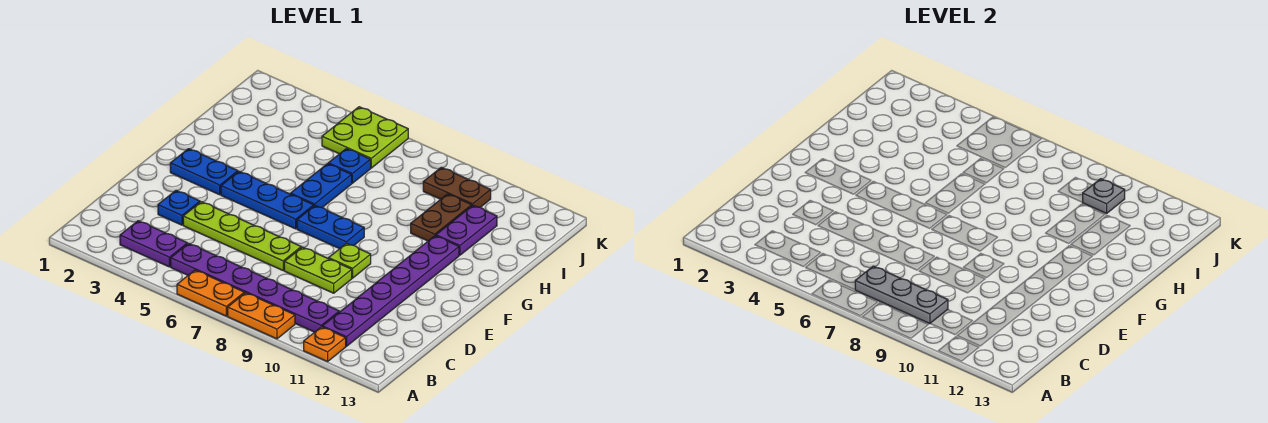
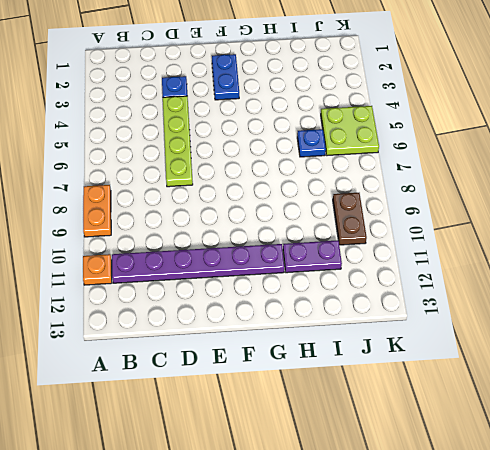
none -> orange plate A6:A7 level 1
none -> purple plate B3:B4 level 1
none -> purple plate B5:B10 level 1

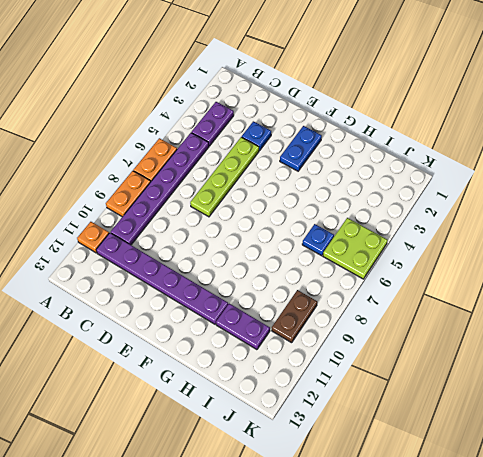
none -> lime plate D8:D9 level 1
none -> lime plate E9 level 1
none -> blue plate F4:F6 level 1

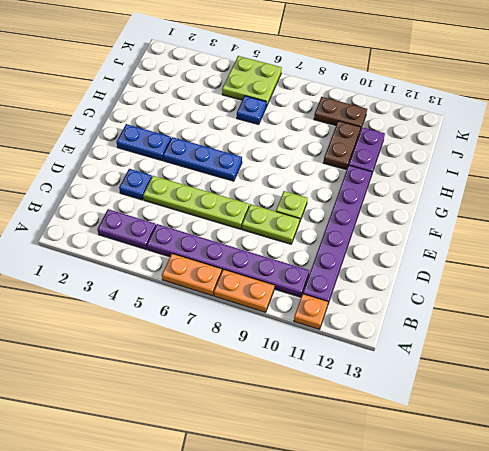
none -> blue plate F7:F8 level 1
none -> blue plate G6:H6 level 1
none -> grey plate B7:B9 level 2

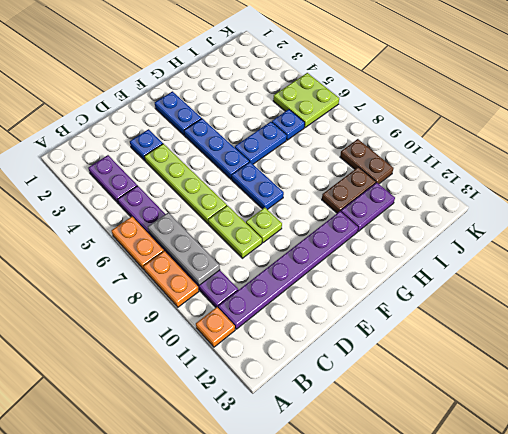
none -> grey plate J10 level 2

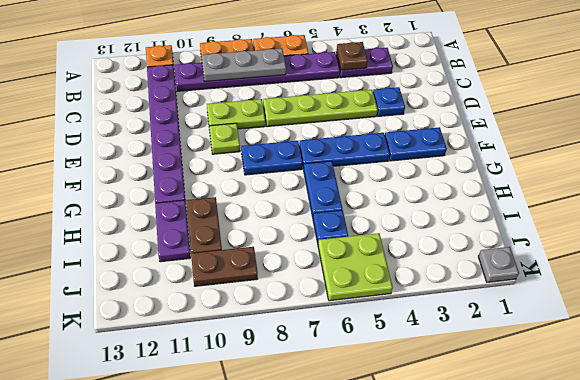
brown plate B4 level 2 -> none
grey plate K1 level 1 -> grey plate J10 level 2

